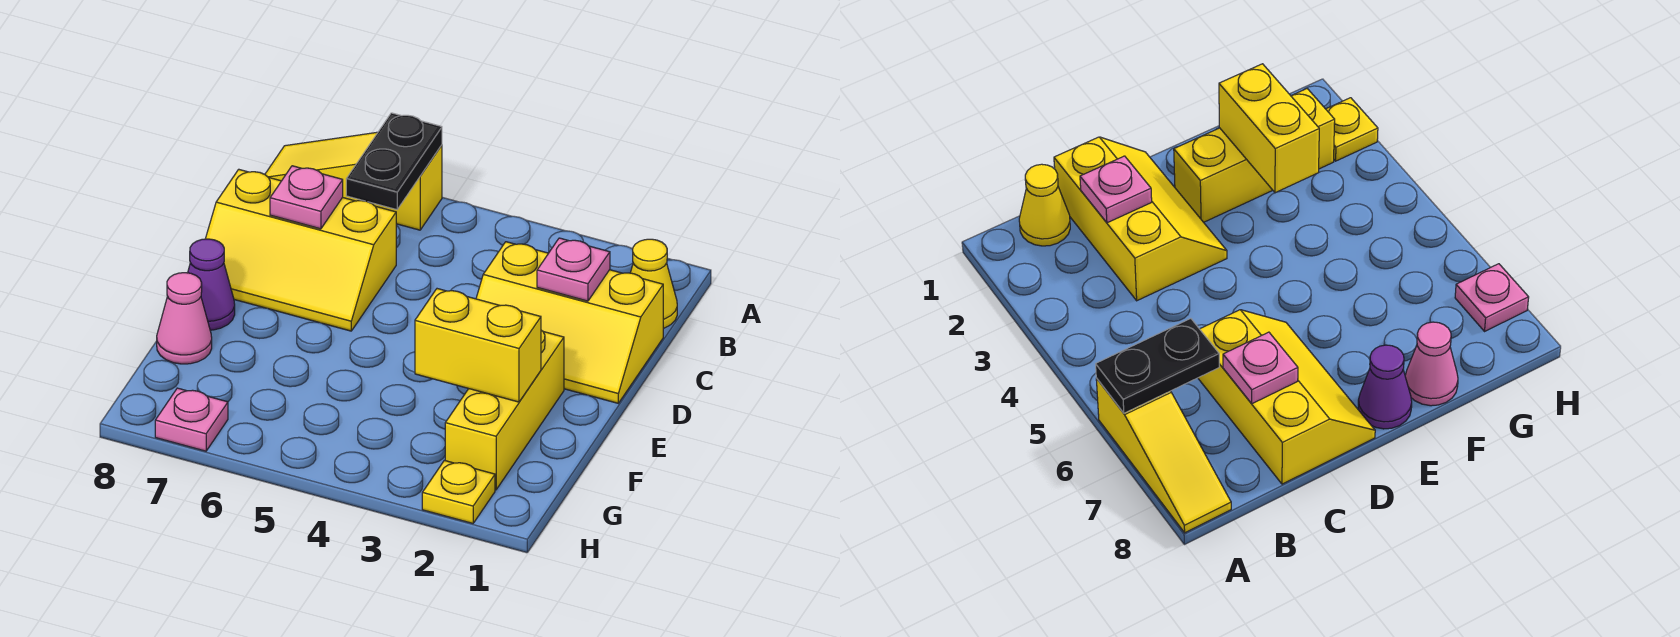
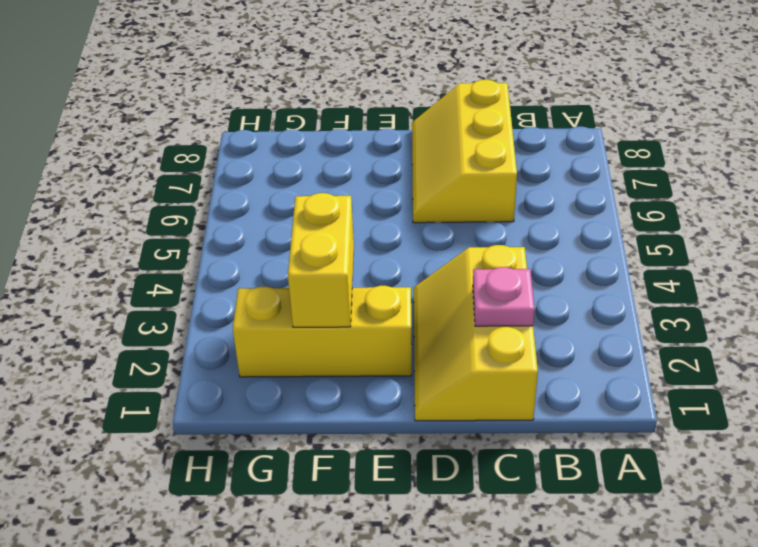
none -> yellow slope A6:A8 level 1 top 6
none -> yellow cone B1 level 1
none -> purple cone E8 level 1

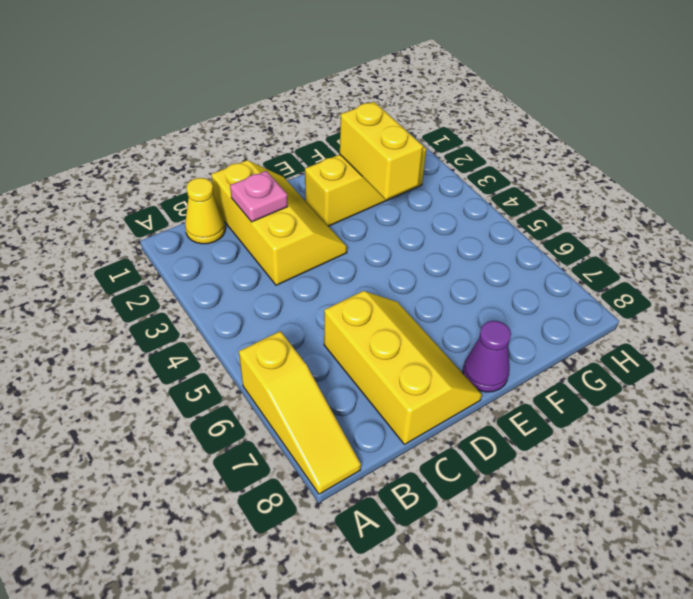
none -> pink cone F8 level 1
none -> yellow plate H2 level 1
none -> pink plate H7 level 1

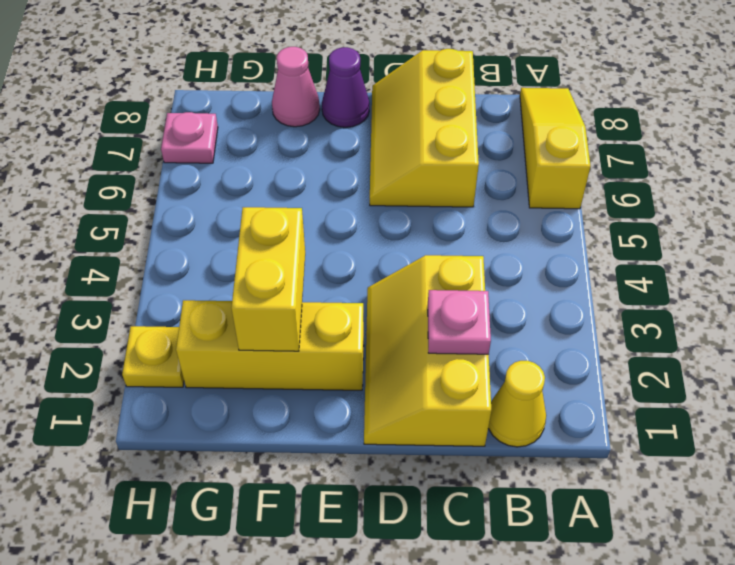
none -> black plate A6:B6 level 2
none -> pink plate C7 level 2

